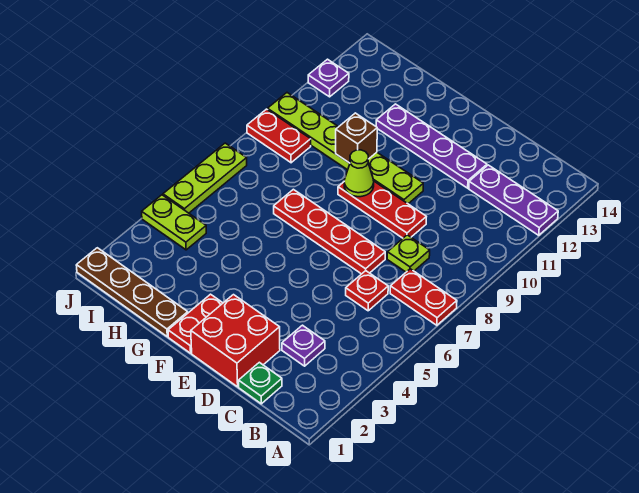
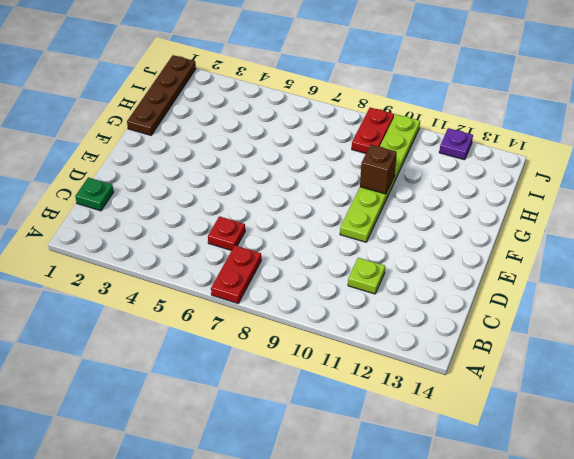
lime plate C11 level 1 -> lime plate C8 level 1
none -> purple plate A12:C12 level 1
none -> purple plate C3 level 1
none -> red brick D1:E2 level 1

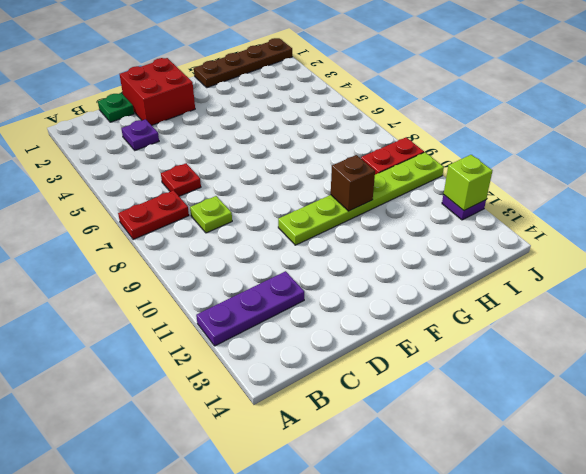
lime brick J12 level 2 -> none
none -> red plate D7:G7 level 1
none -> red plate D9:F9 level 1
none -> purple plate D12:G12 level 1

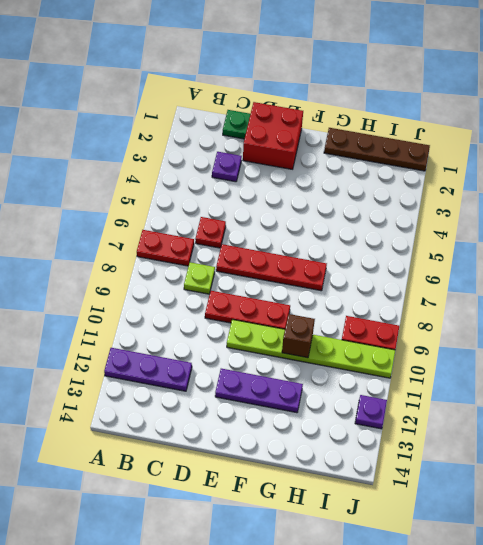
purple plate E12:G12 level 1 -> purple plate D12:G12 level 1
none -> red plate F1:F2 level 1
none -> lime plate I4:J4 level 1
none -> lime plate J5:J7 level 1

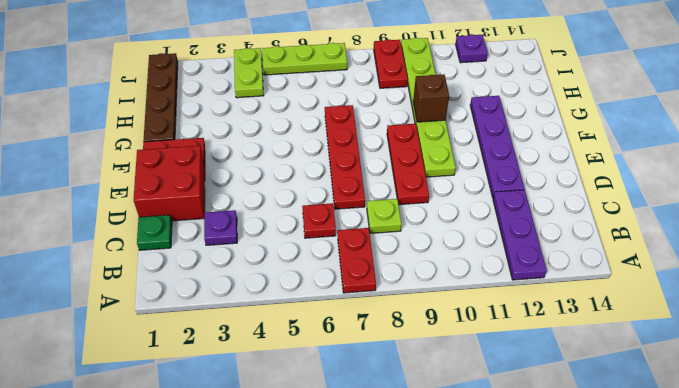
none -> lime cone F9 level 2

